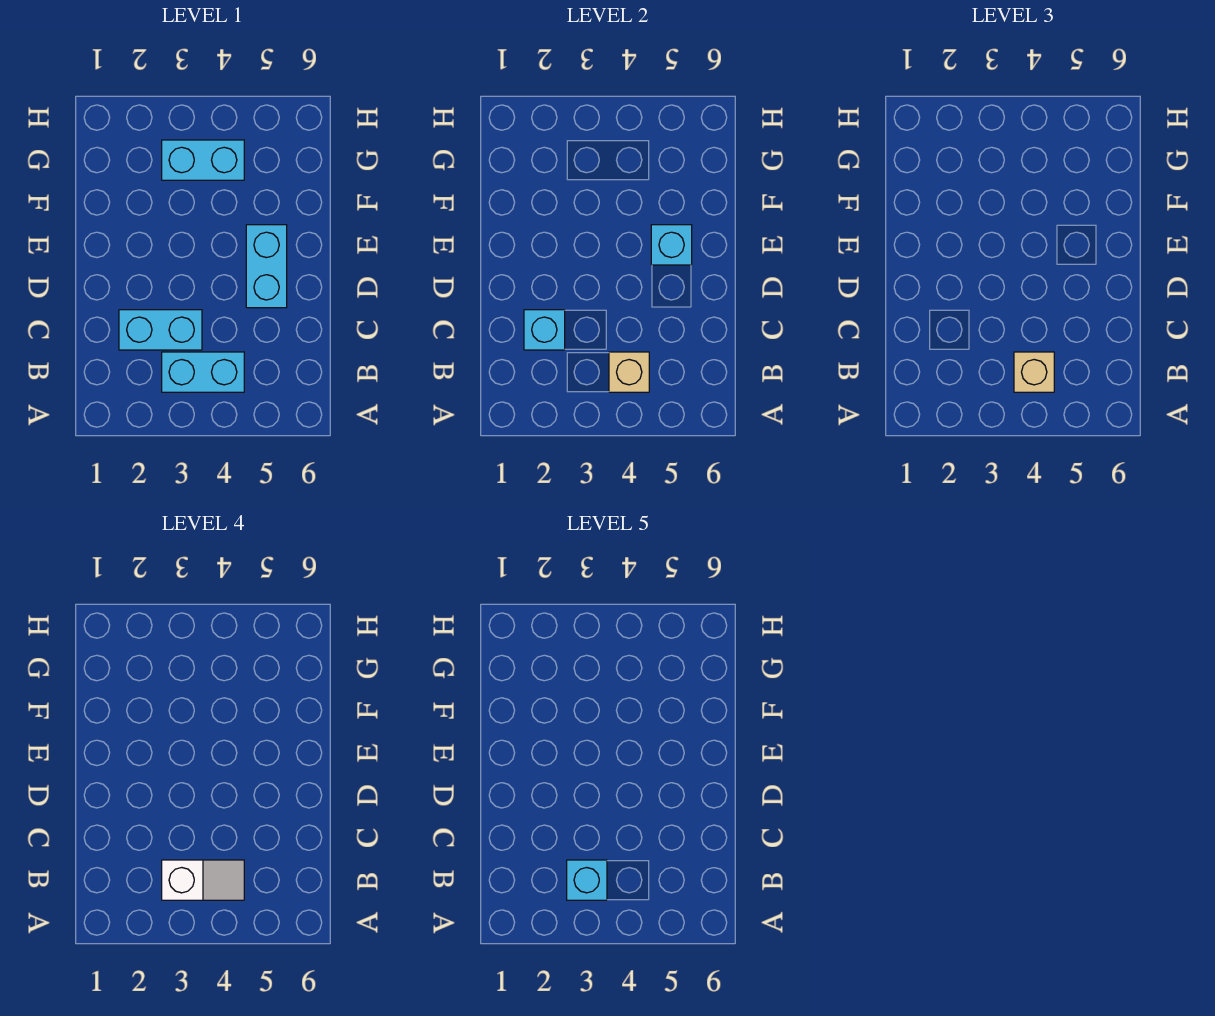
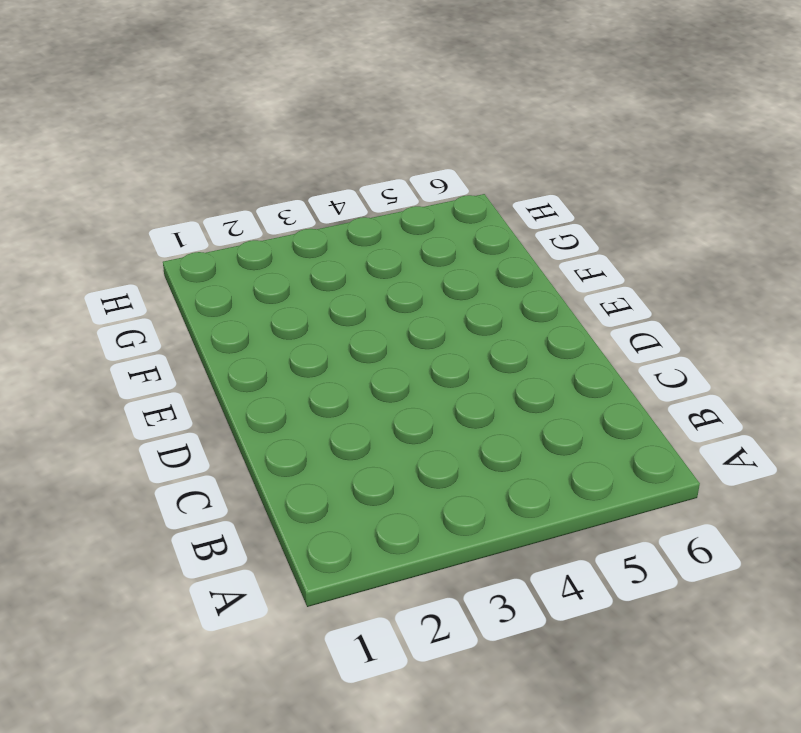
none -> cyan brick B3:B4 level 1
none -> cyan brick C2:C3 level 1

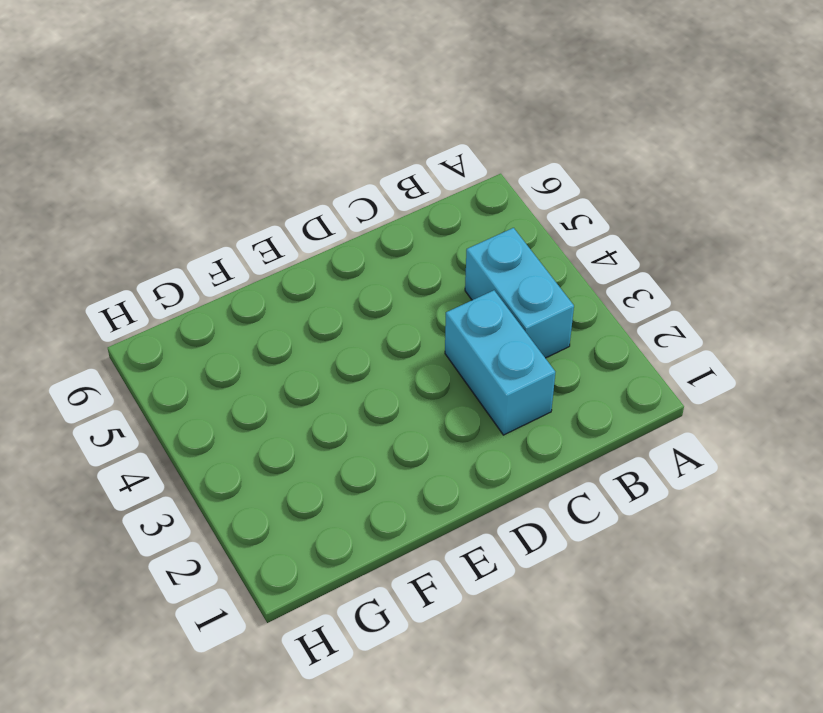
none -> cyan brick D5:E5 level 1
none -> cyan brick G3:G4 level 1

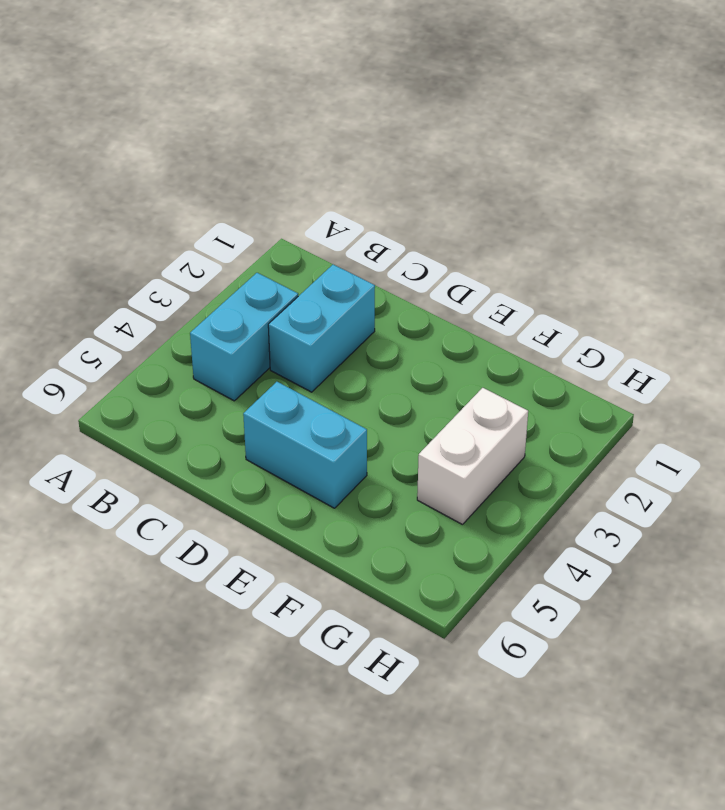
white brick G3:G4 level 1 -> cyan brick G3:G4 level 1
none -> tan brick B4 level 2
none -> cyan brick C2 level 2

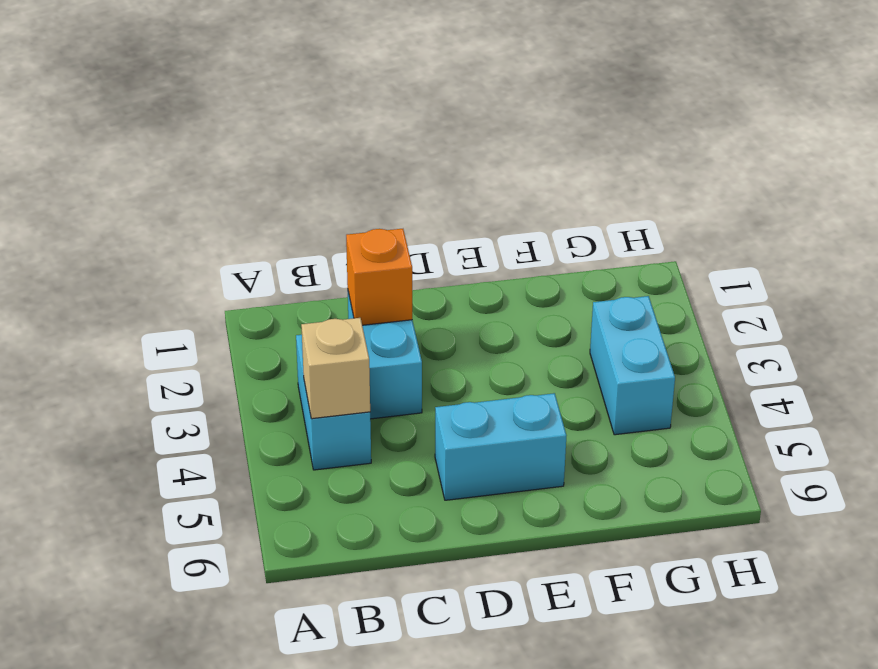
orange brick C2 level 2 -> cyan brick C2 level 2
none -> cyan brick E5 level 2
none -> tan brick B4 level 3

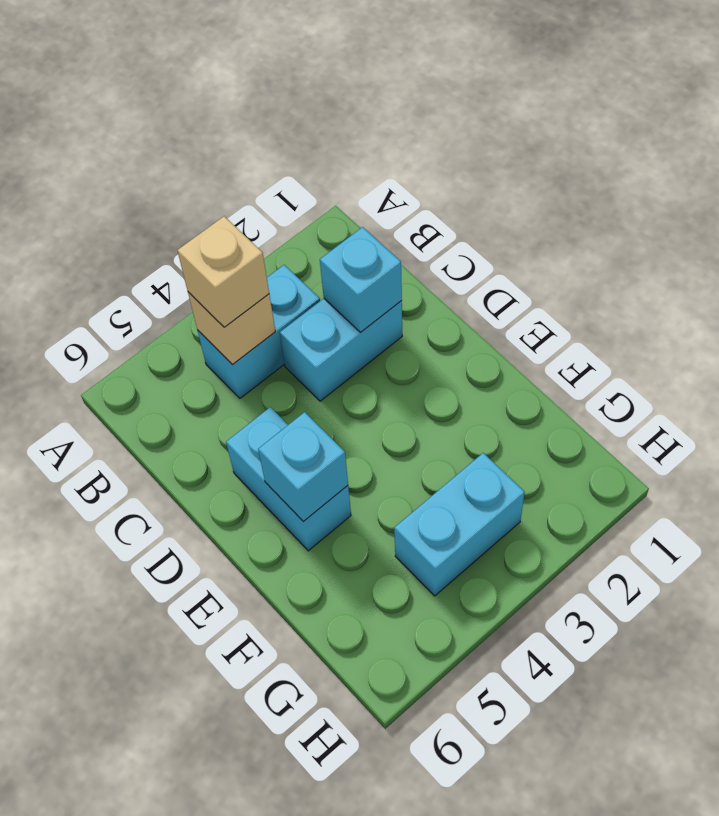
none -> white slope B3:B4 level 4 top 3
none -> cyan brick B3 level 5

